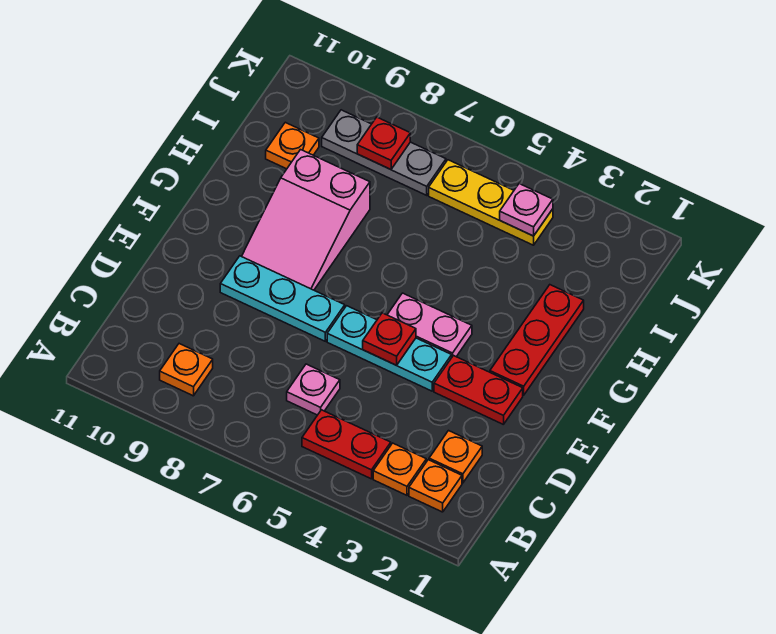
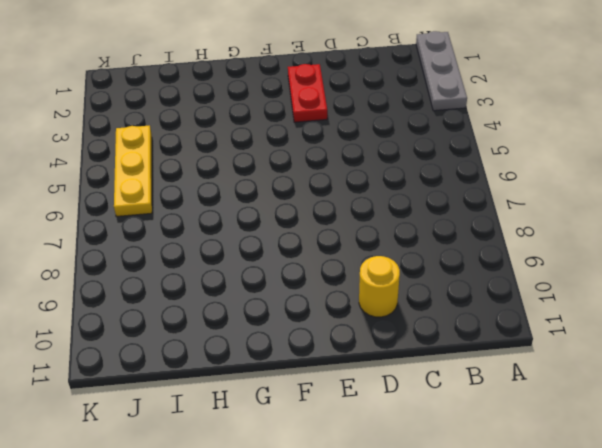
grey plate A1:A3 level 1 -> grey plate J7:J9 level 1
yellow round brick D10 level 1 -> none
none -> orange plate B2 level 1
none -> orange plate B3 level 1
none -> red plate B4:B5 level 1

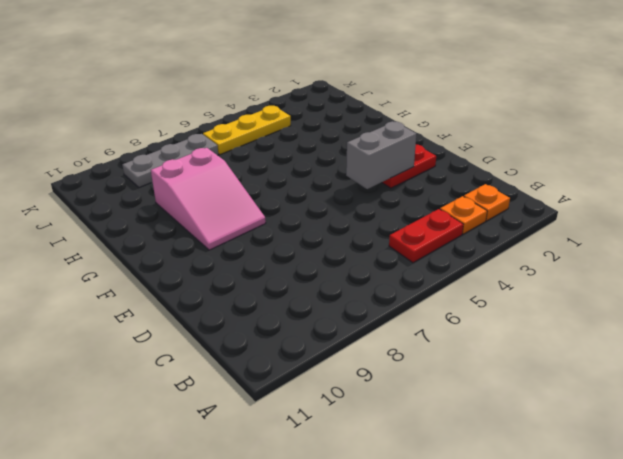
grey brick E3:E4 level 2 -> none
none -> orange plate B9 level 1
none -> orange plate C2 level 1
none -> pink plate C6 level 1

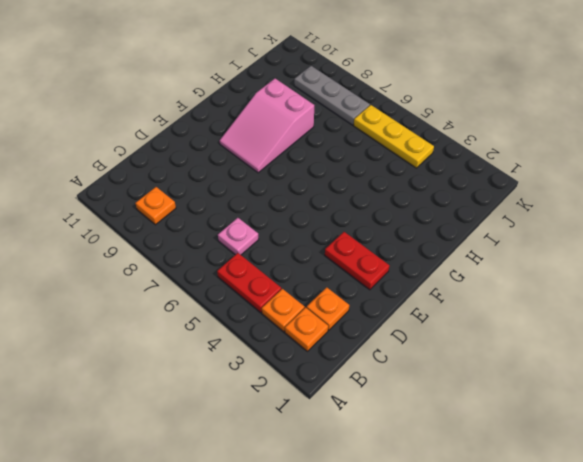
none -> cyan plate E4:E6 level 1
none -> cyan plate E7:E9 level 1
none -> red plate F2:H2 level 1

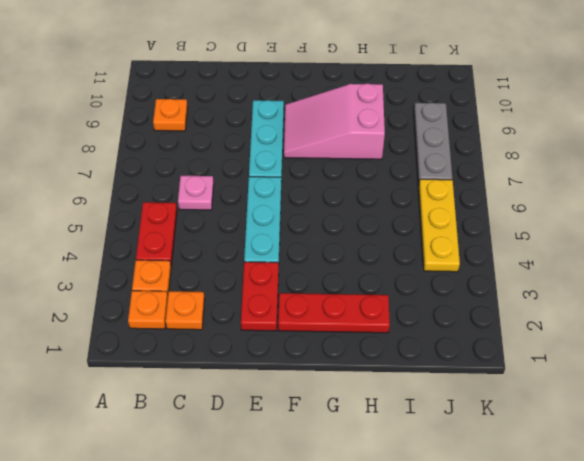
none -> pink plate F4:F5 level 1
none -> orange plate I10 level 1
none -> red plate E5 level 2

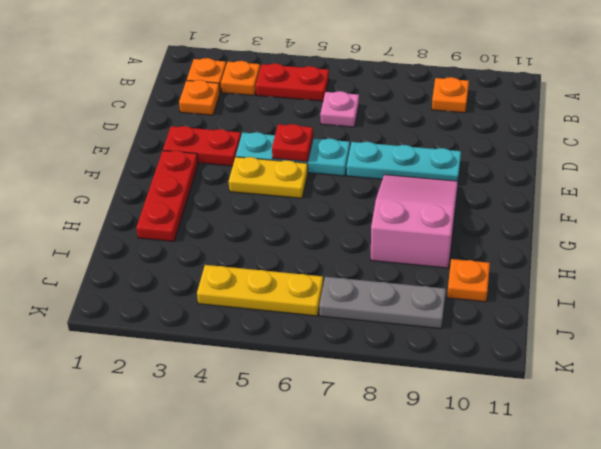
yellow plate F4:F5 level 1 -> pink plate F4:F5 level 1
none -> pink plate J4 level 2
none -> red plate J8 level 2

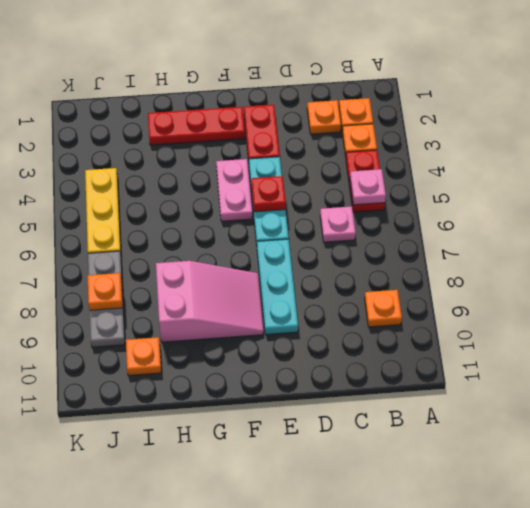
pink plate B5 level 2 -> pink plate J4 level 2
orange plate J8 level 2 -> red plate J8 level 2

